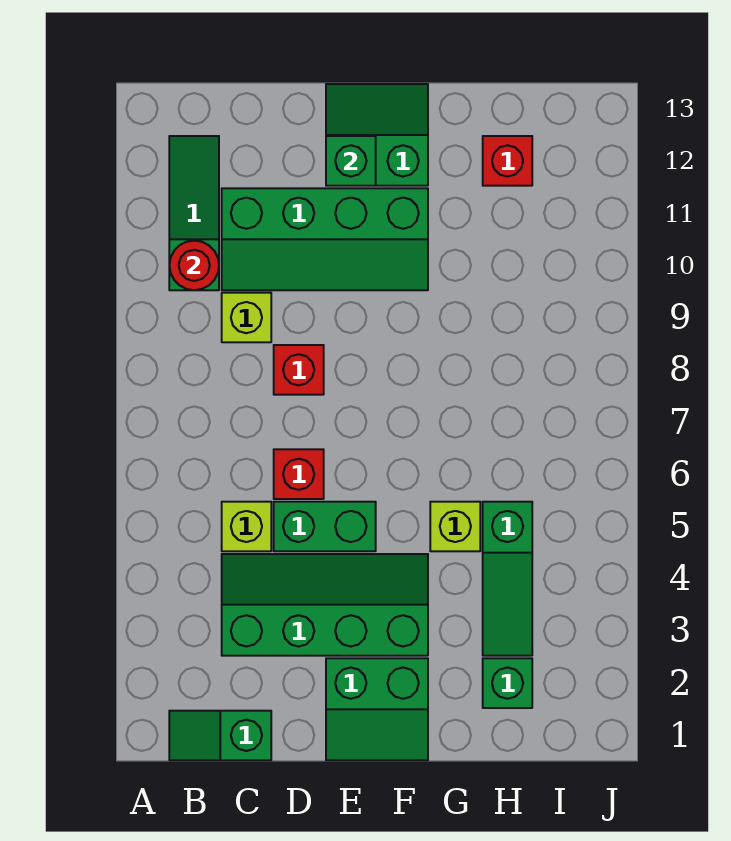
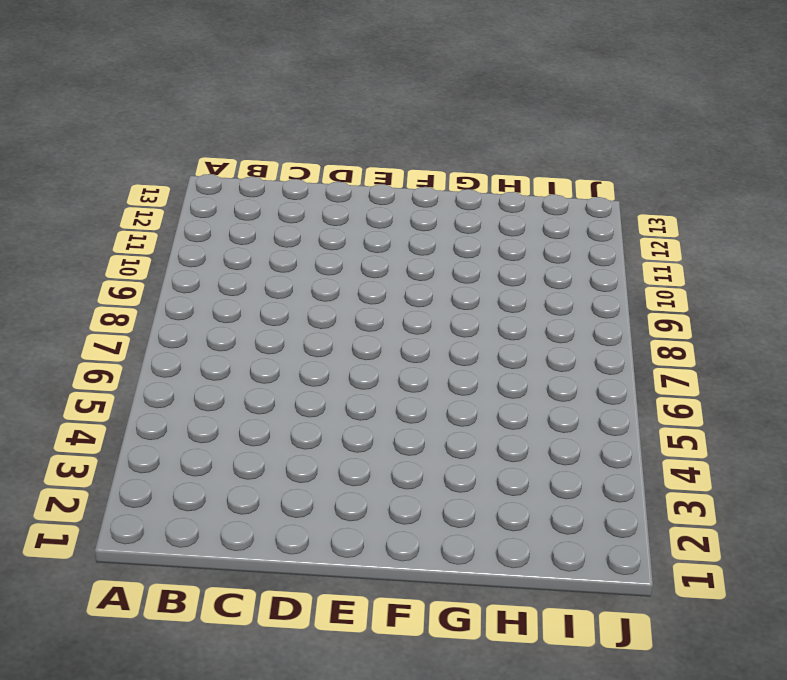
none -> green slope B1:C1 level 1 top C
none -> green slope B10:B12 level 1 top 10
none -> green slope C3:F4 level 1 top 3

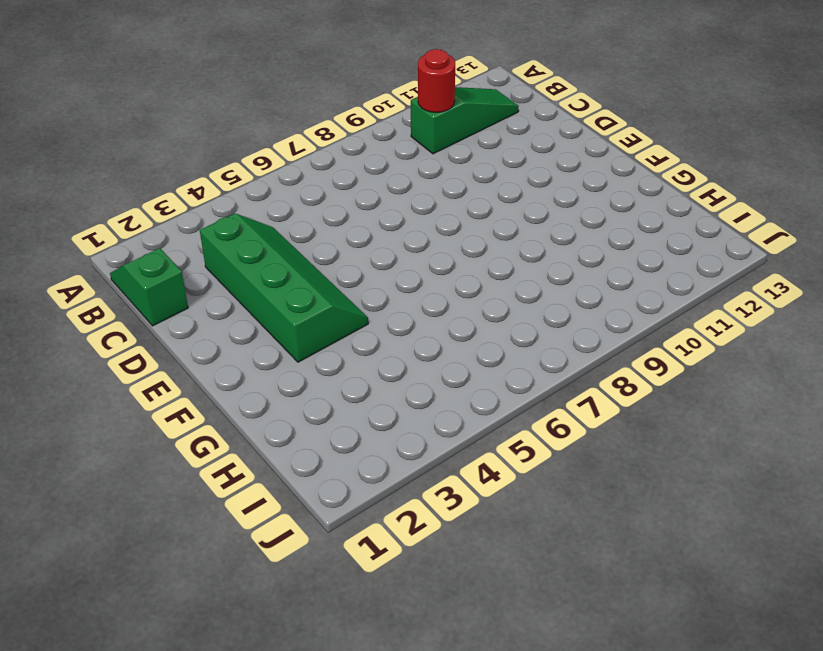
none -> lime brick C5 level 1
none -> lime brick C9 level 1
none -> green slope C10:F11 level 1 top 11

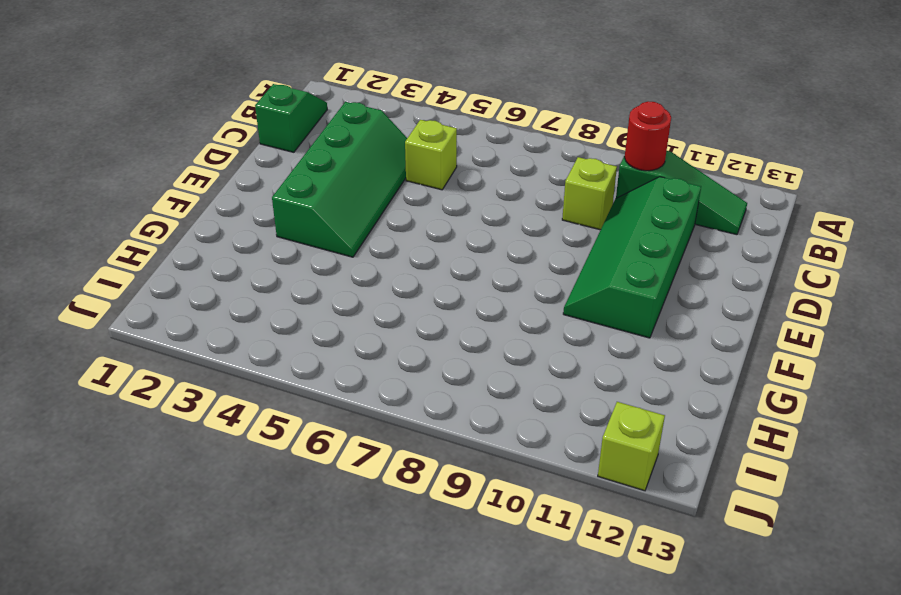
lime brick J12 level 1 -> lime brick G5 level 1
none -> green brick D5:E5 level 1
none -> red brick D6 level 1
none -> red brick D8 level 1

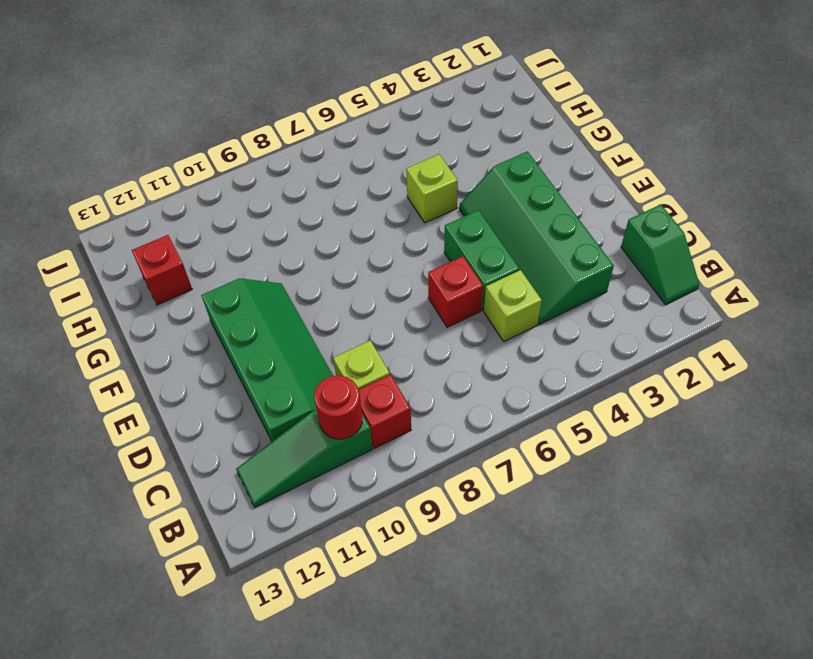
red brick B9 level 1 -> red brick D8 level 1
none -> green slope E1:F2 level 1 top 2
none -> green slope E12:F13 level 1 top 12
none -> green brick H2 level 1

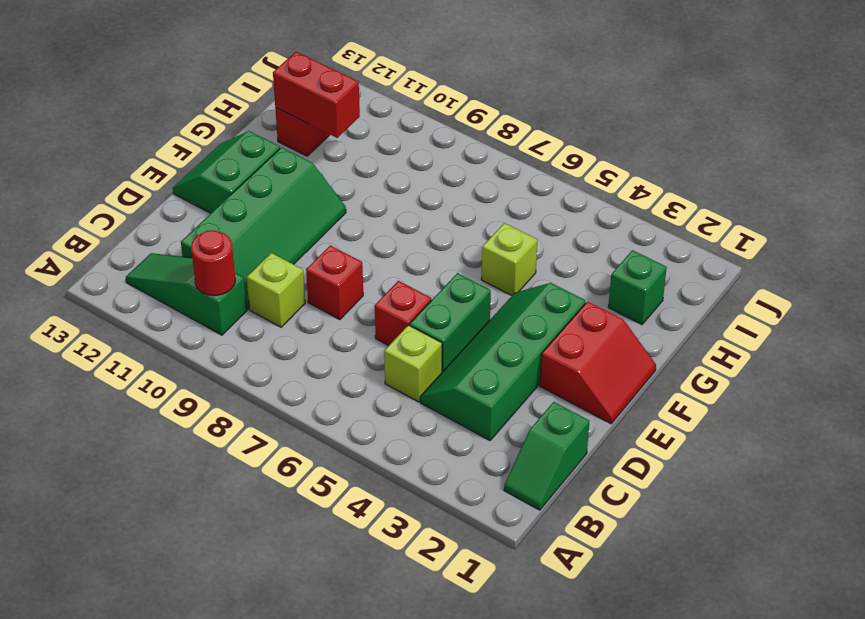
red slope E1:F2 level 1 top 2 -> green slope E1:F2 level 1 top 2
red brick H11:H12 level 2 -> none
none -> green slope H3:H5 level 1 top 5
none -> green brick E12 level 2

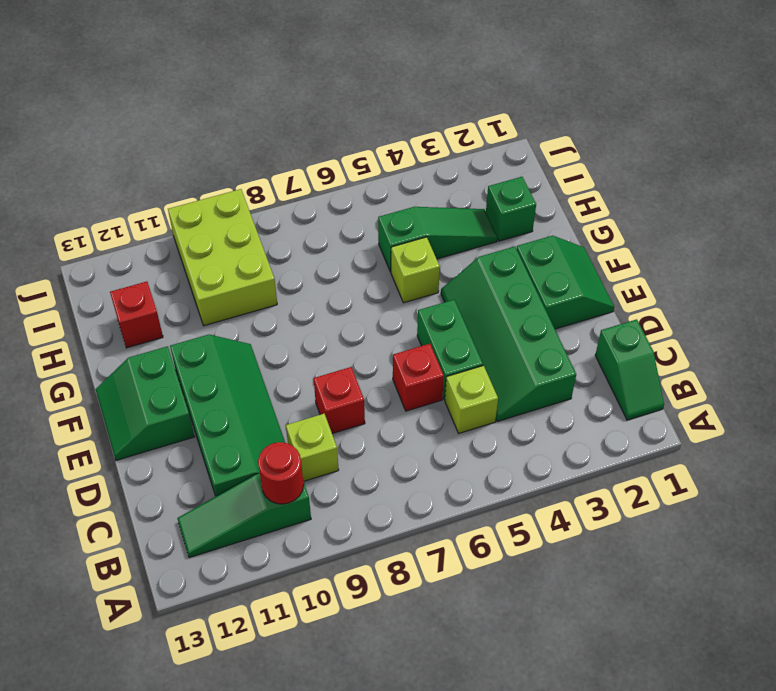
lime brick H9:J10 level 1 -> none
none -> green brick E12 level 2

